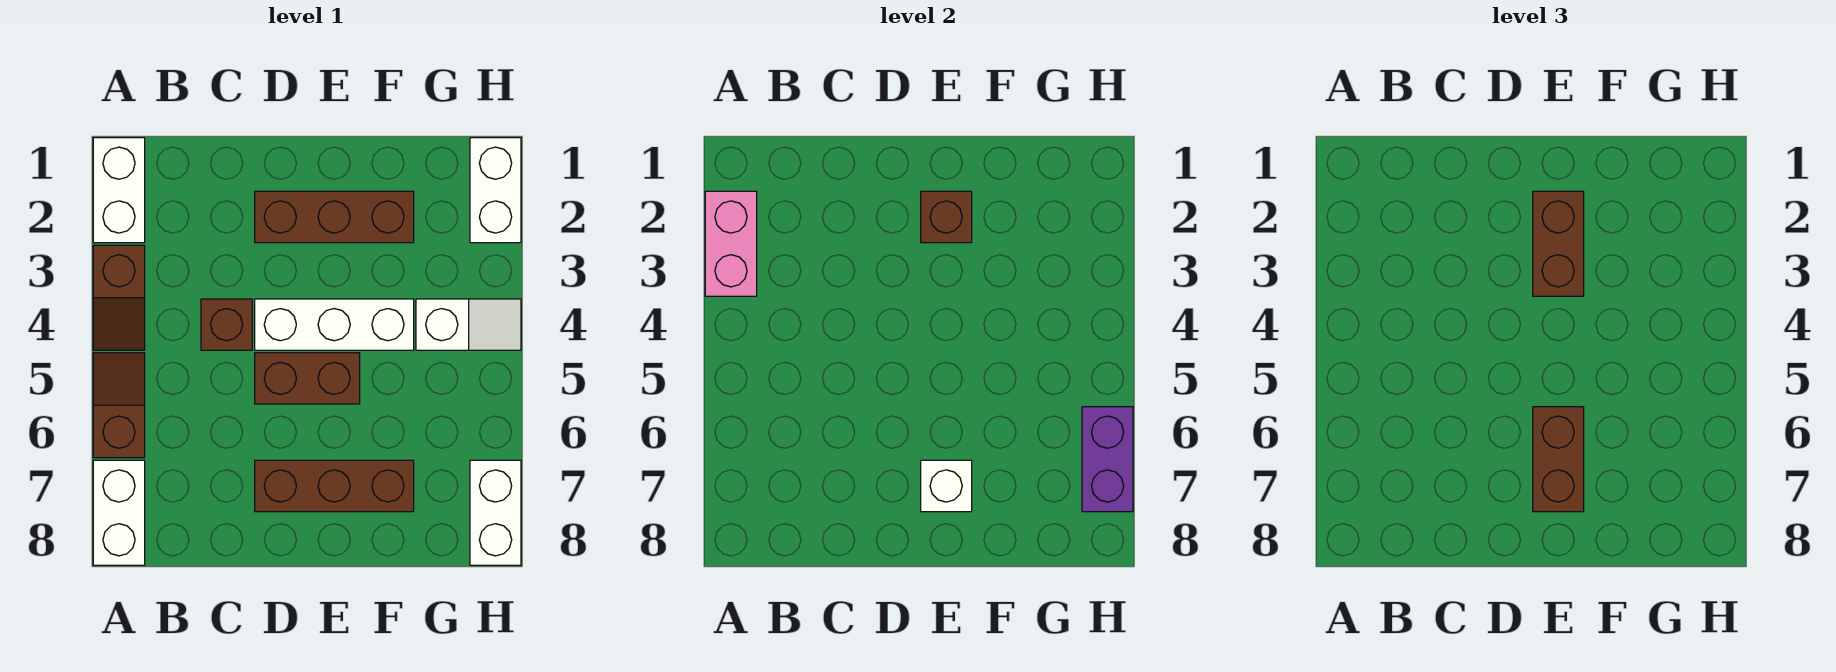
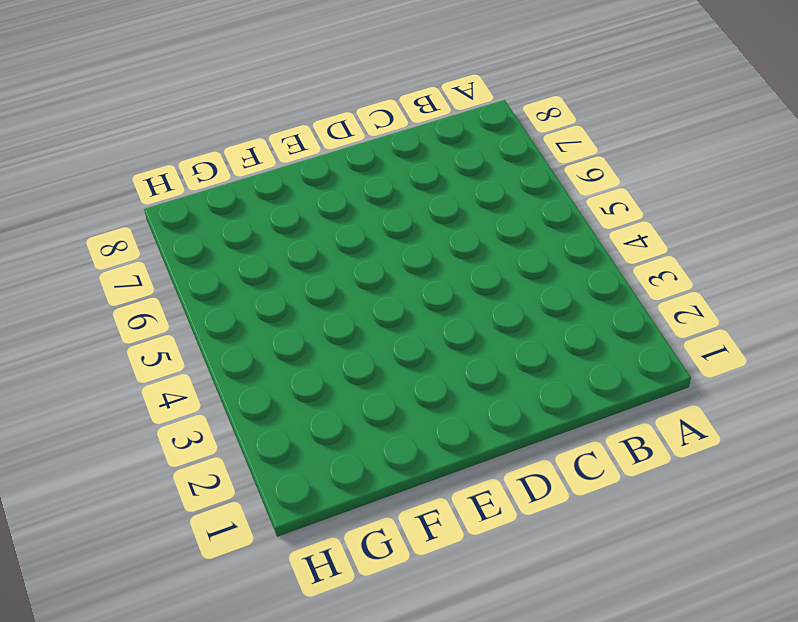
none -> white brick A1:A2 level 1
none -> brown slope A3:A4 level 1 top 3
none -> brown slope A5:A6 level 1 top 6

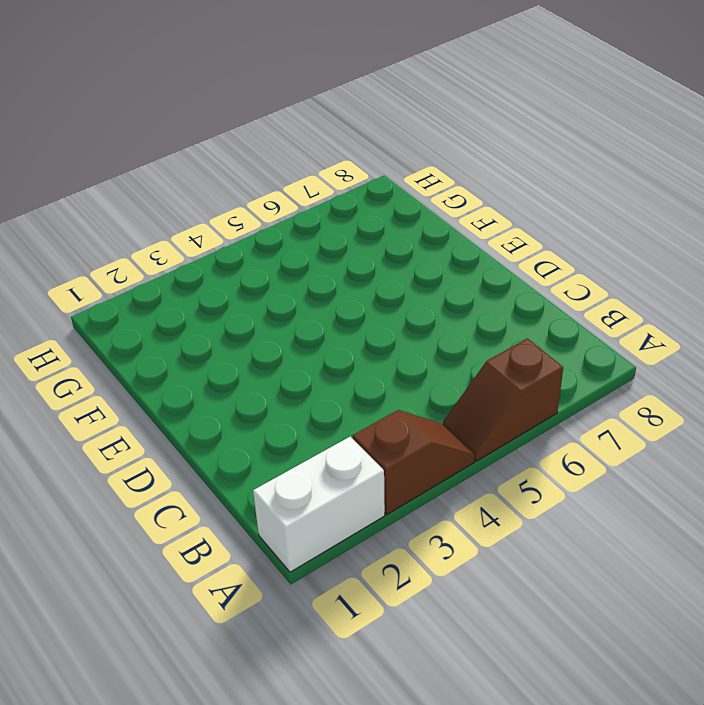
none -> white brick A7:A8 level 1
none -> brown brick C4 level 1
none -> brown brick D2:F2 level 1

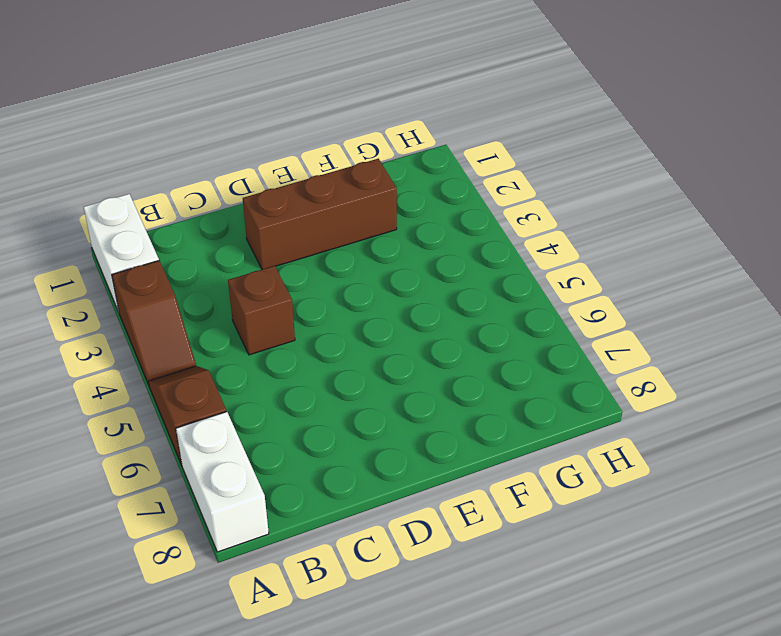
none -> white brick D4:F4 level 1
none -> brown brick D5:E5 level 1
none -> brown brick D7:F7 level 1

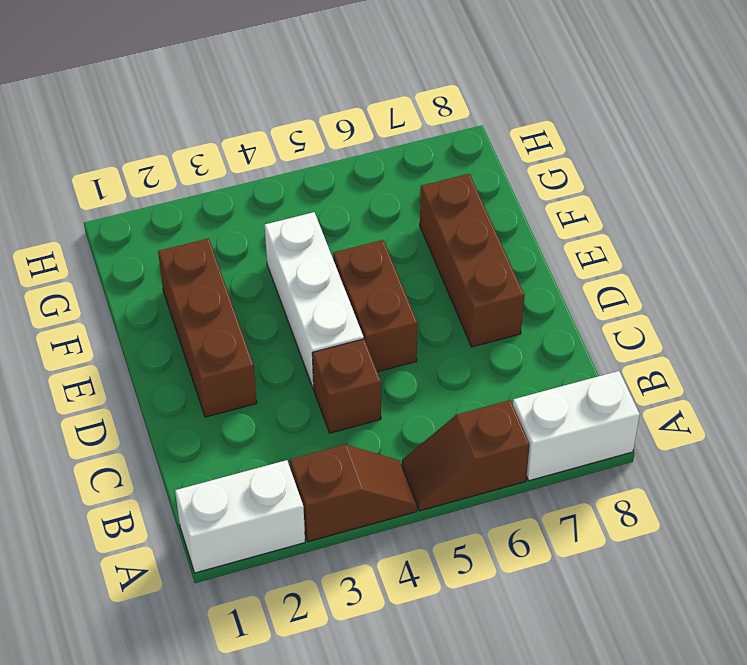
none -> white slope G4:H4 level 1 top G
none -> white brick H1:H2 level 1
none -> white brick H7:H8 level 1

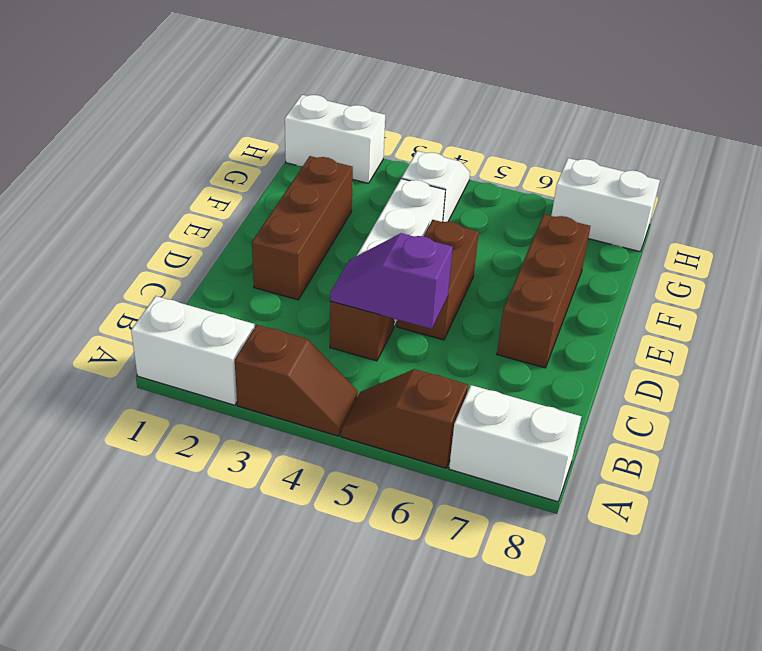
purple slope C4:C5 level 2 top 5 -> none
none -> pink brick A2:A3 level 2
none -> brown brick E2 level 2
none -> white brick E7 level 2

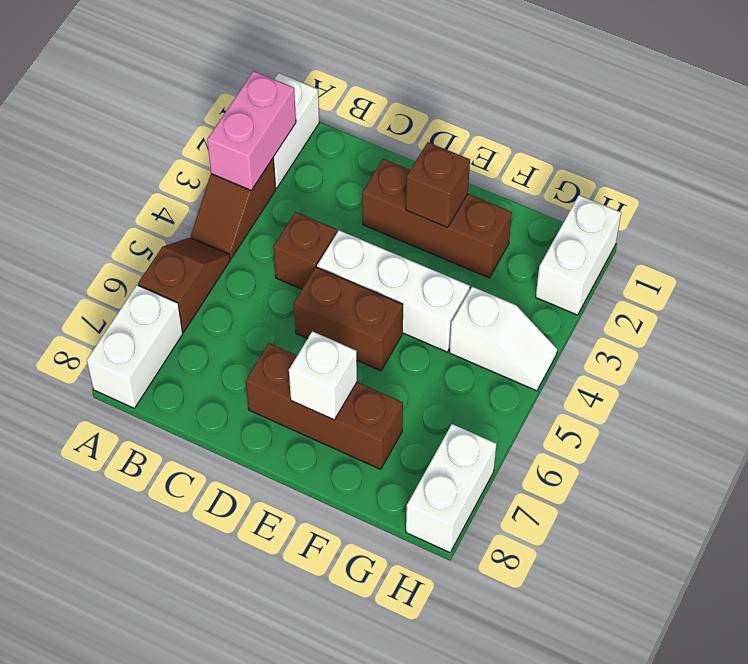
none -> purple brick H6:H7 level 2
none -> brown brick E2:E3 level 3
none -> brown brick E6:E7 level 3

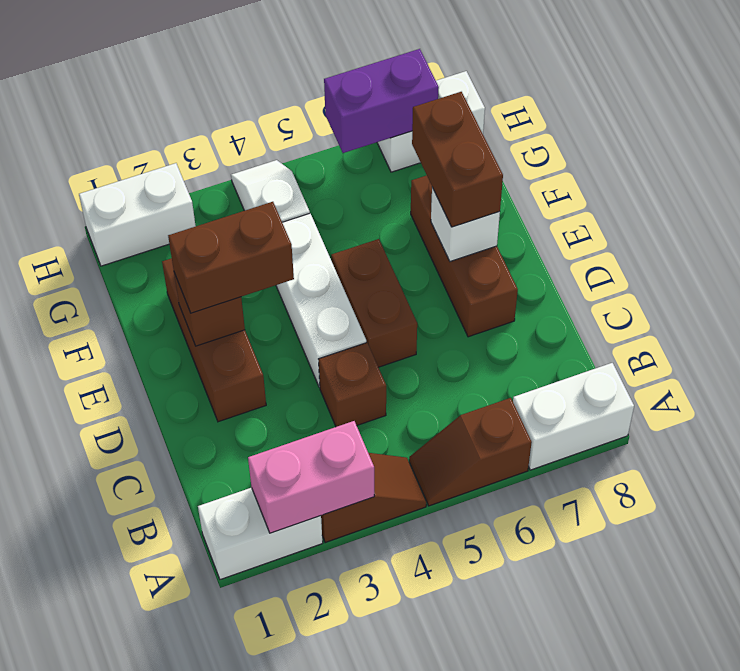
brown brick E7:F7 level 3 -> brown brick E6:E7 level 3

